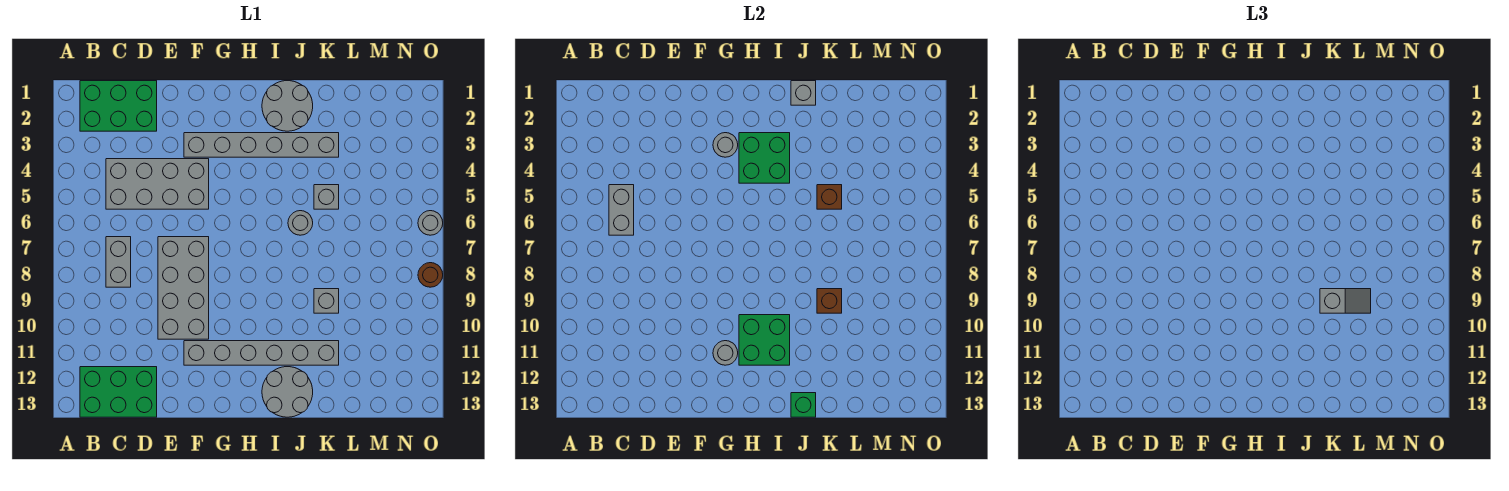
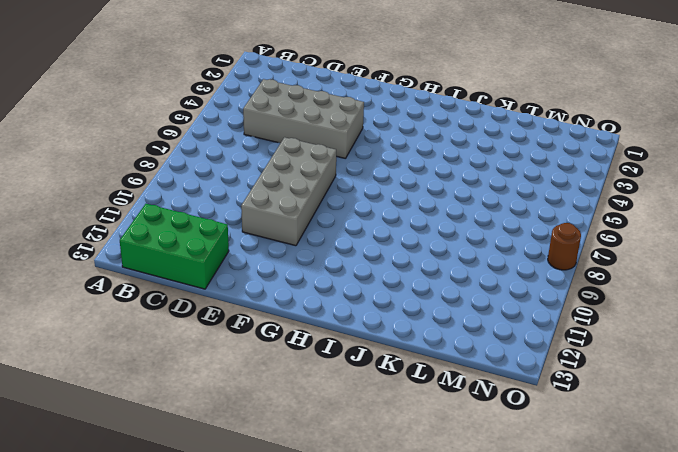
none -> green brick B1:D2 level 1
none -> grey brick C7:C8 level 1
none -> grey brick F3:K3 level 1

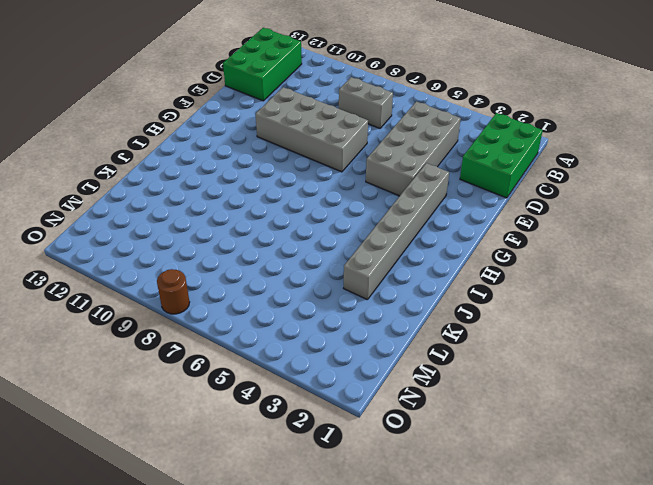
none -> grey brick F11:K11 level 1
none -> grey round brick I1:J2 level 1
none -> grey round brick I12:J13 level 1

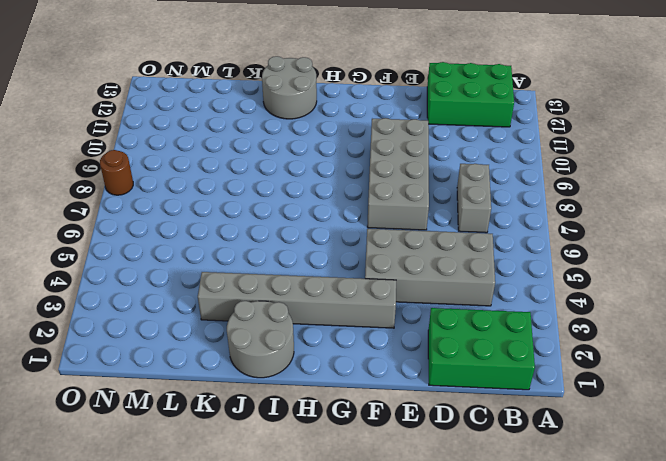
none -> grey brick F11:K11 level 1
none -> grey round brick J6 level 1
none -> grey brick K5 level 1

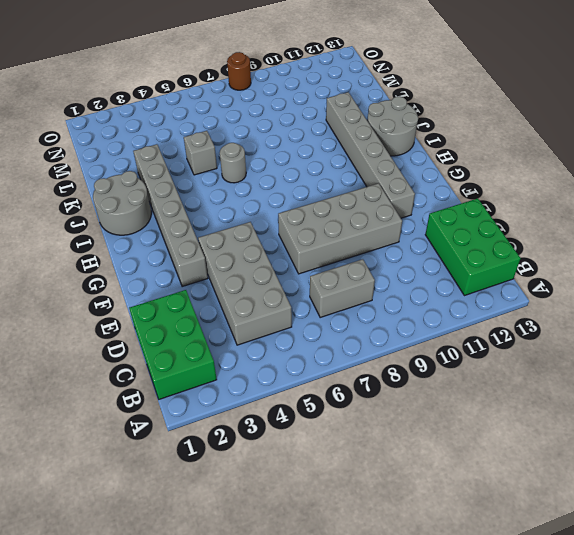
none -> grey brick K9 level 1
none -> grey round brick O6 level 1
none -> grey brick C5:C6 level 2

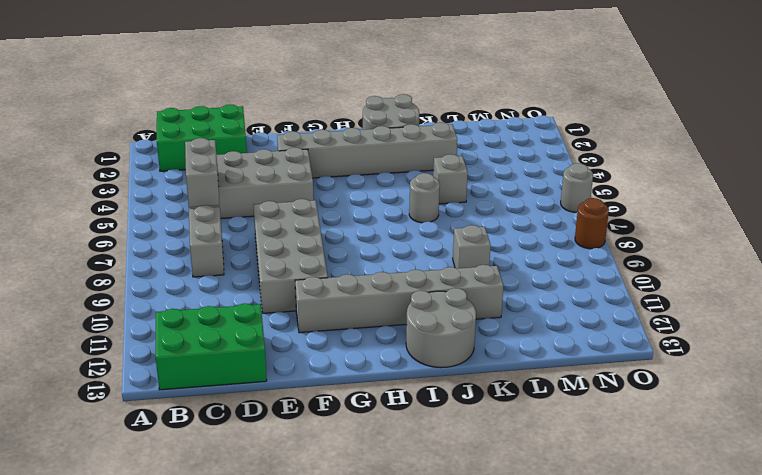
none -> grey round brick G3 level 2
none -> grey round brick G11 level 2
none -> green brick H3:I4 level 2

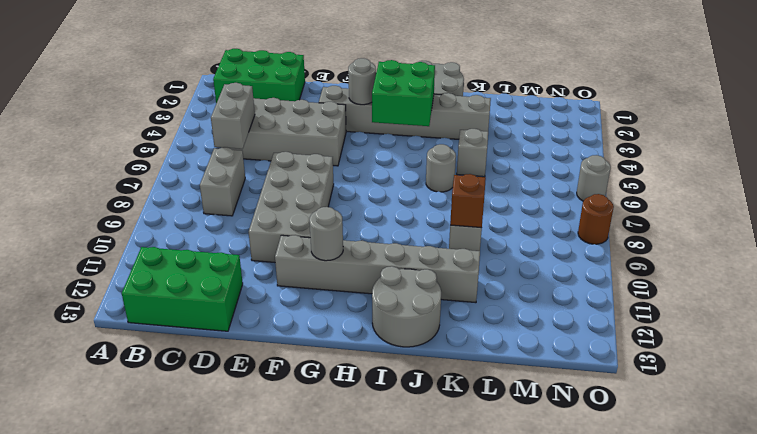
none -> green brick H10:I11 level 2
none -> grey brick J1 level 2
none -> green brick J13 level 2

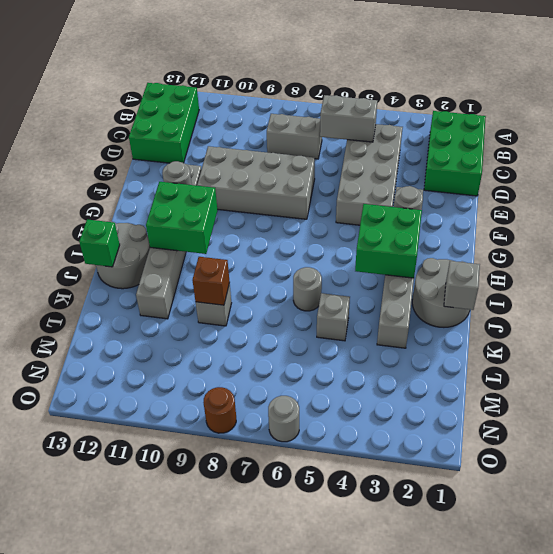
none -> brown brick K5 level 2
none -> grey slope K9:L9 level 3 top K

